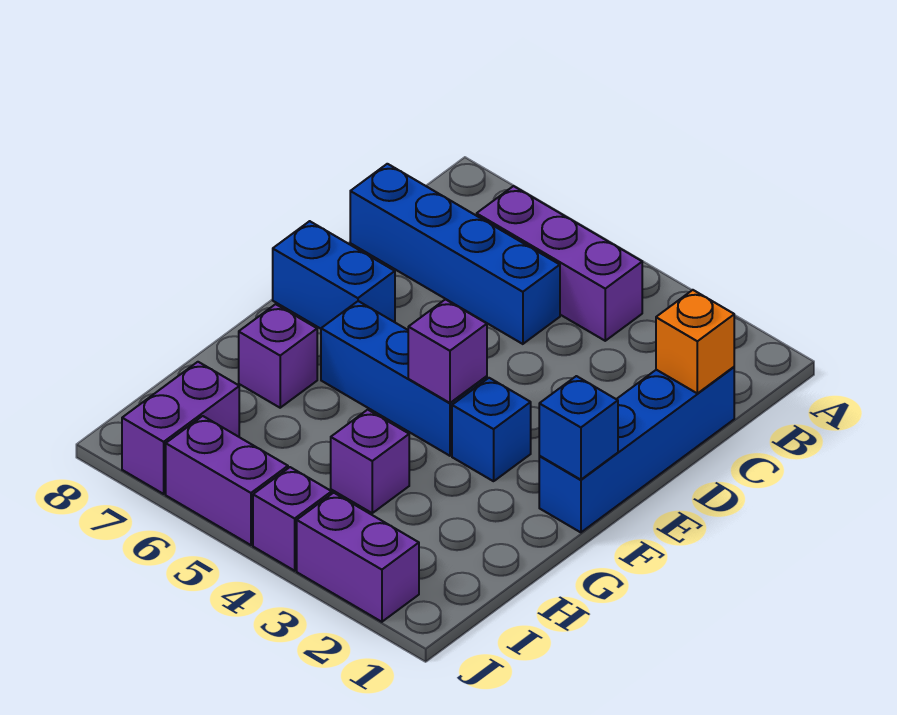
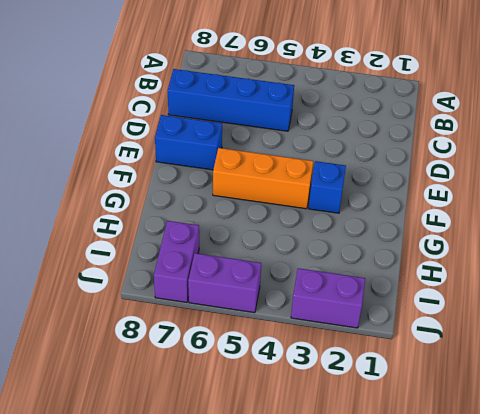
orange brick F4:F6 level 1 -> blue brick F4:F6 level 1
none -> purple brick B4:B6 level 1
none -> blue brick C1:F1 level 1
none -> purple brick G7 level 1

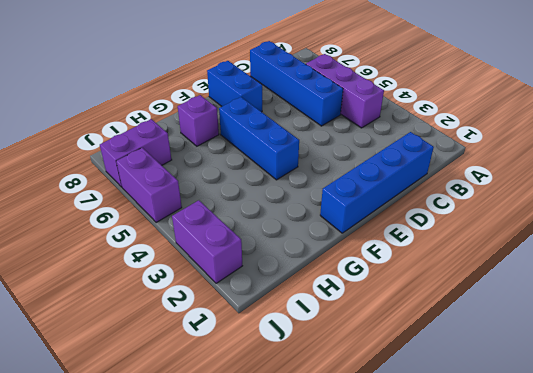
none -> blue brick F3 level 1
none -> purple brick H4 level 1
none -> purple brick J4 level 1

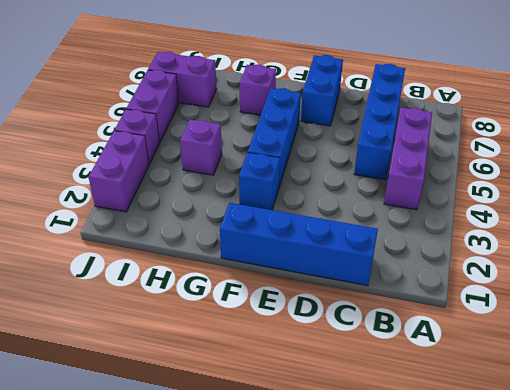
none -> orange brick C1 level 2
none -> blue brick F1 level 2
none -> purple brick F4 level 2

